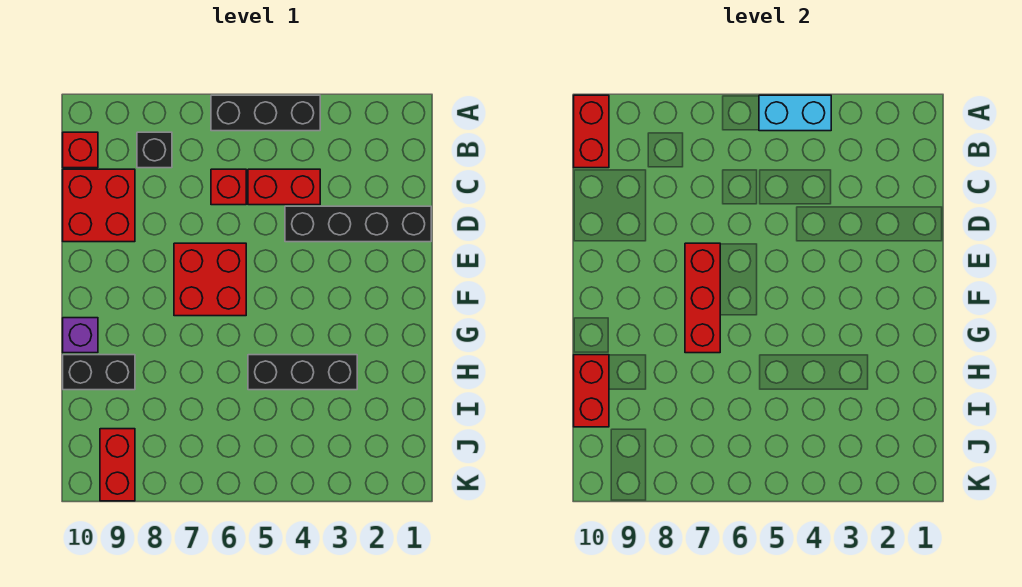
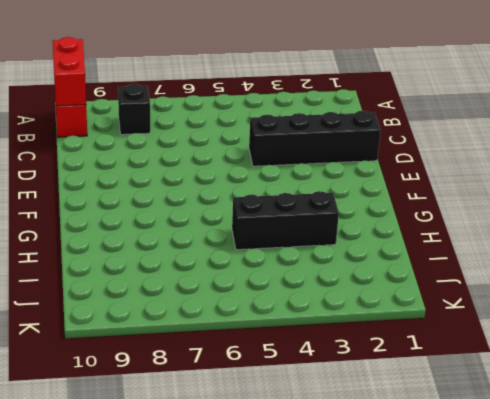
none -> black brick A4:A6 level 1
none -> red brick C4:C5 level 1
none -> red brick C6 level 1

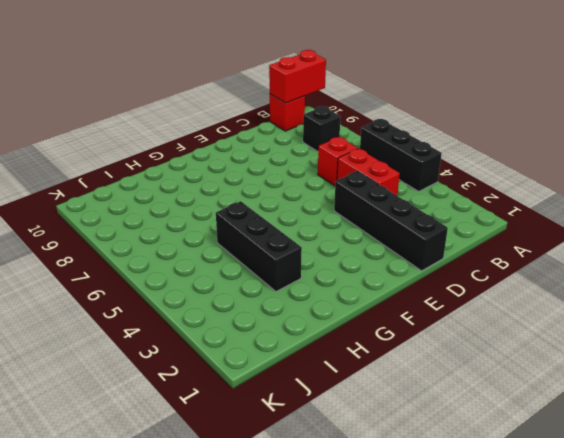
none -> red brick C9:D10 level 1
none -> red brick E6:F7 level 1
none -> purple brick G10 level 1

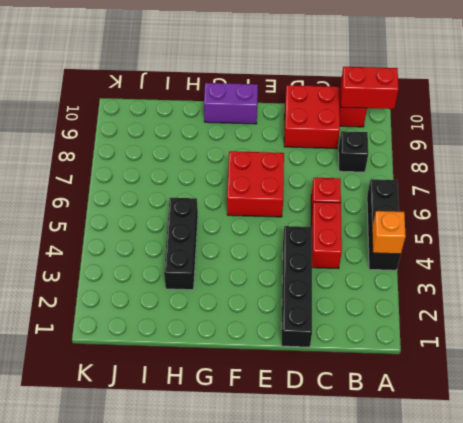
orange brick A4 level 2 -> cyan brick A4:A5 level 2
purple brick F10:G10 level 1 -> purple brick G10 level 1
none -> black brick H9:H10 level 1
none -> red brick J9:K9 level 1
none -> red brick E7:G7 level 2

